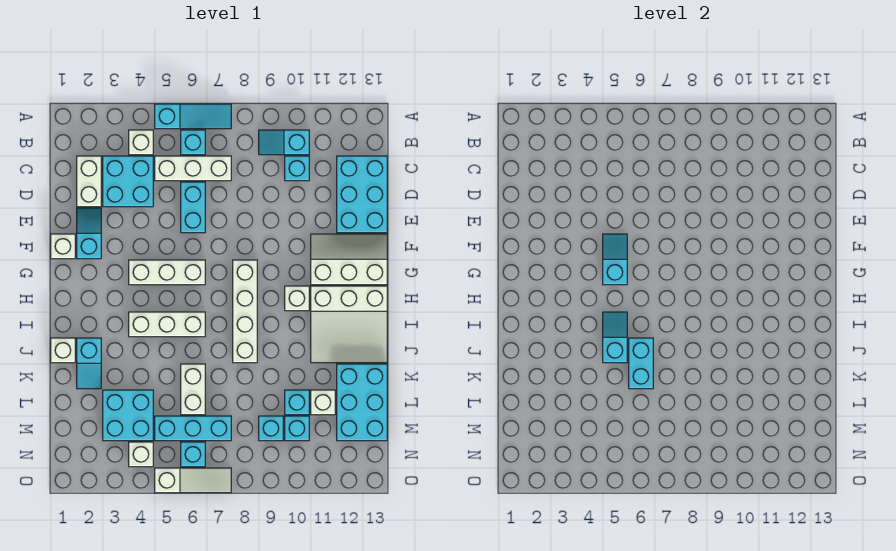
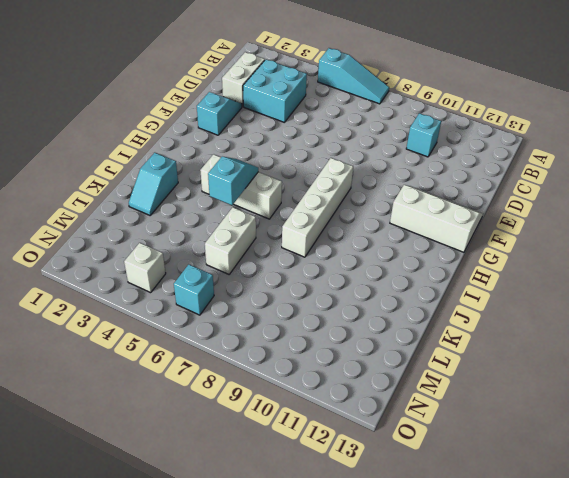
none -> white brick B4 level 1
none -> cyan brick B6 level 1
none -> cyan slope B9:B10 level 1 top 10
none -> white brick C5:C7 level 1

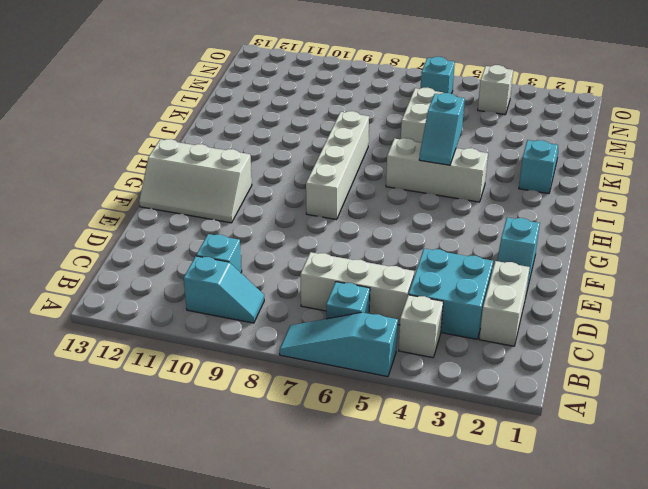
none -> cyan brick C12:E13 level 1
none -> cyan brick D6:E6 level 1
none -> white brick F1 level 1
none -> white brick G4:G6 level 1

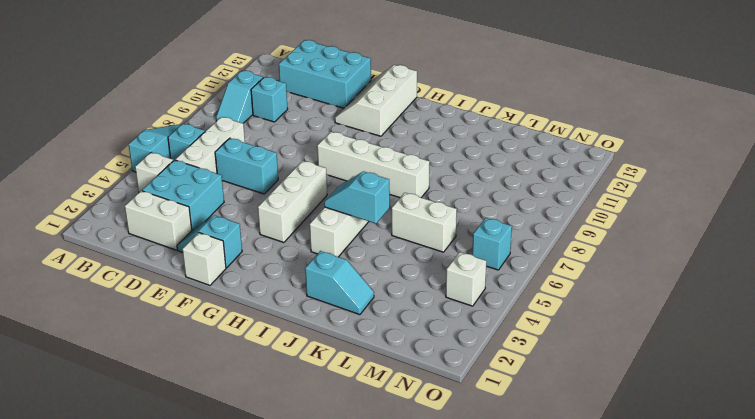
none -> white brick H10 level 1
none -> white slope H11:J13 level 1 top H
none -> white brick J1 level 1
none -> cyan brick K12:M13 level 1

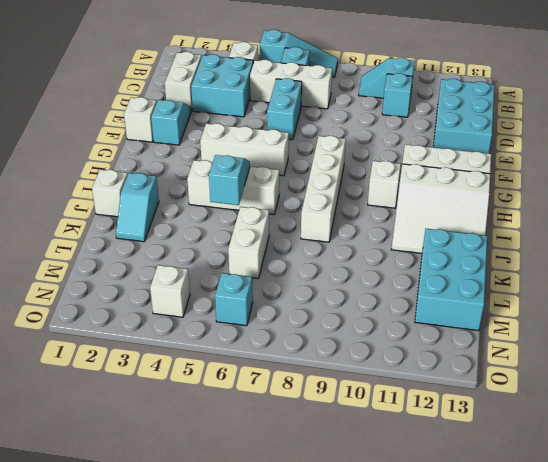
none -> cyan brick L3:M4 level 1
none -> cyan brick L10 level 1
none -> white brick L11 level 1
none -> cyan brick M5:M7 level 1

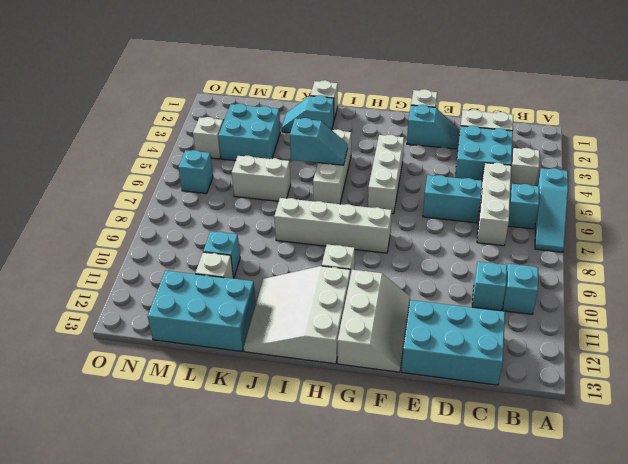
none -> cyan brick M5:M7 level 1
none -> cyan brick M9 level 1
none -> cyan brick M10 level 1
none -> white slope O5:O7 level 1 top 5

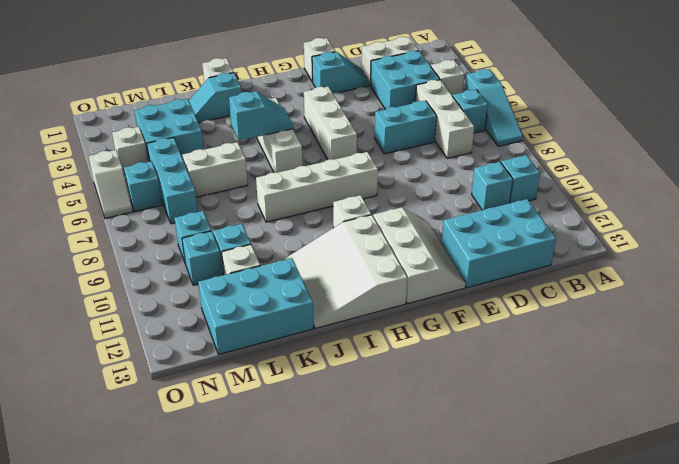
white slope O5:O6 level 1 top 5 -> white slope O5:O7 level 1 top 5
none -> cyan slope F5:G5 level 2 top G
none -> cyan brick J6:K6 level 2

